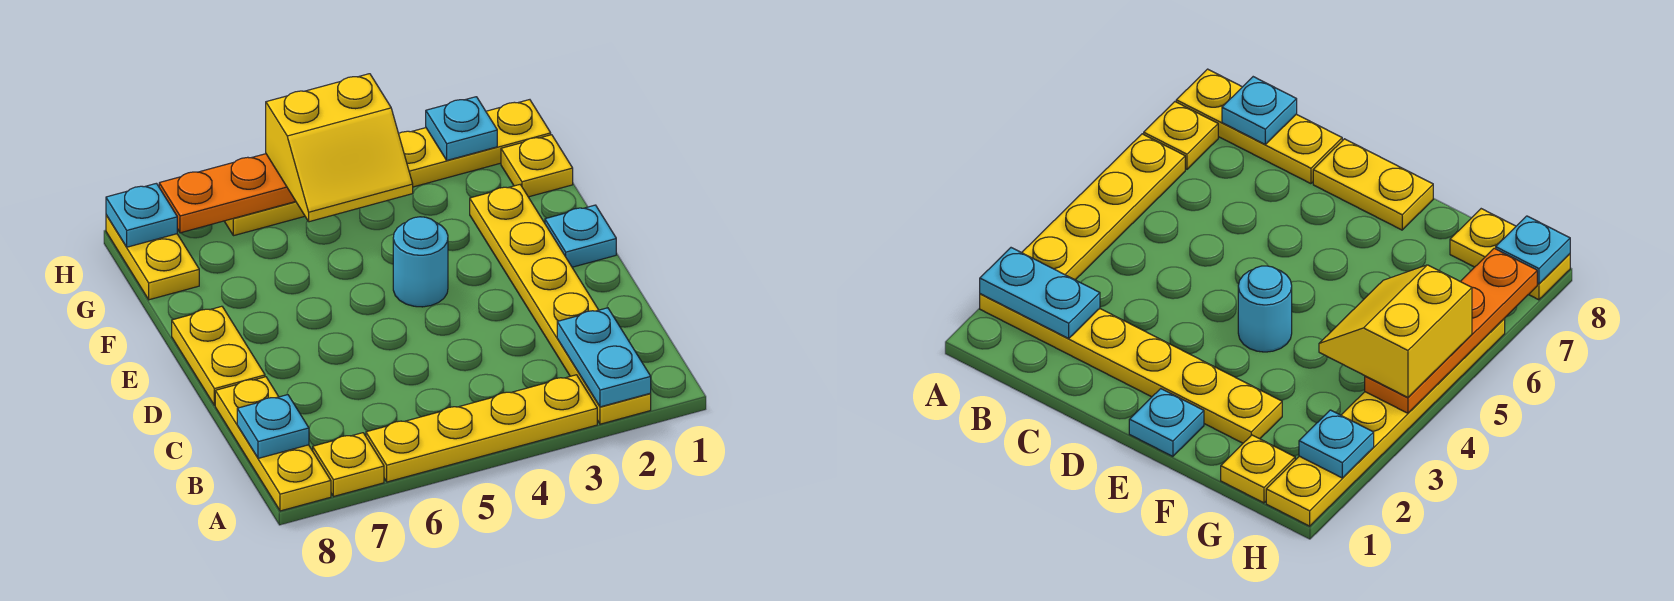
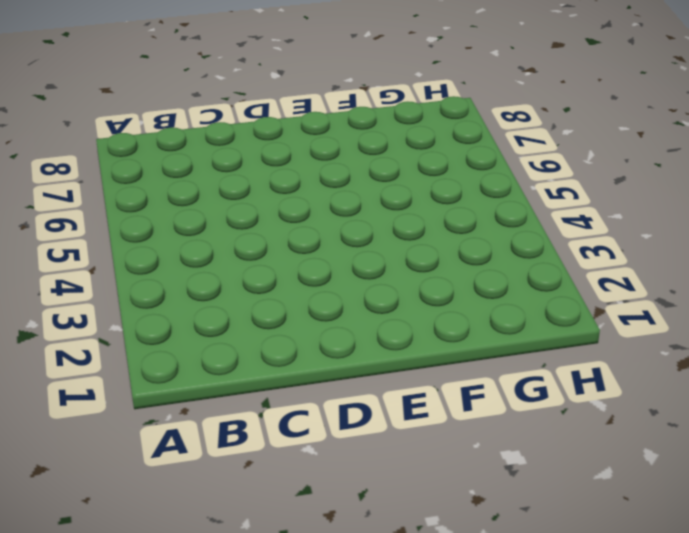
none -> yellow plate A2:F2 level 1
none -> yellow plate A3:A6 level 1
none -> yellow plate A7 level 1

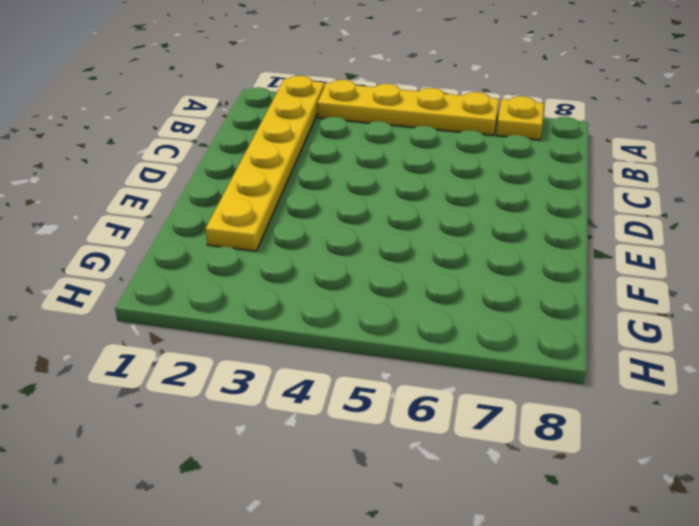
none -> yellow plate A8:C8 level 1
none -> yellow plate D8:E8 level 1
none -> cyan plate E1 level 1

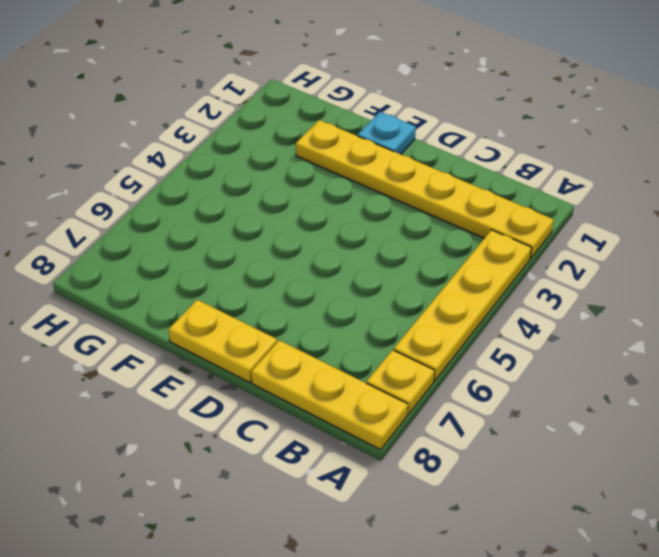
none -> cyan round brick E4 level 1
none -> yellow plate G1 level 1
none -> yellow plate G8:H8 level 1

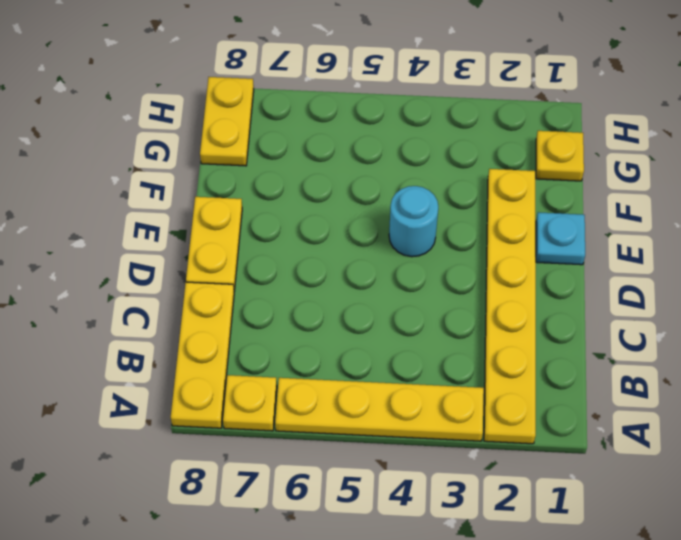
none -> yellow plate H1:H6 level 1
none -> cyan plate A2:B2 level 2
none -> cyan plate B8 level 2

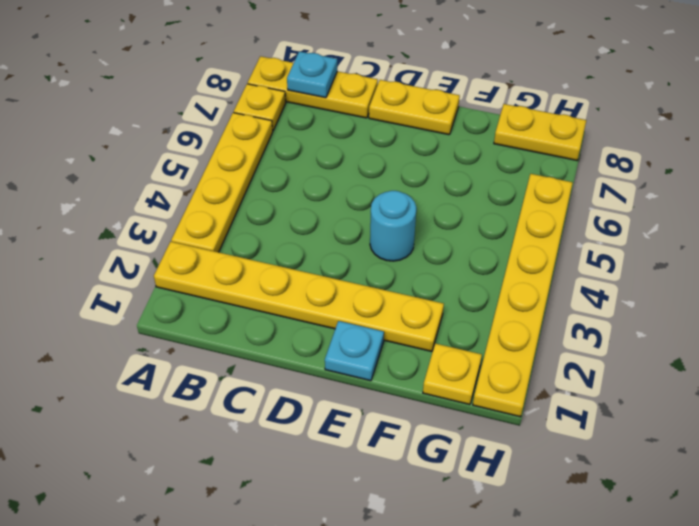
none -> cyan plate A2:B2 level 2
none -> cyan plate H2 level 2
none -> orange plate H4:H7 level 2

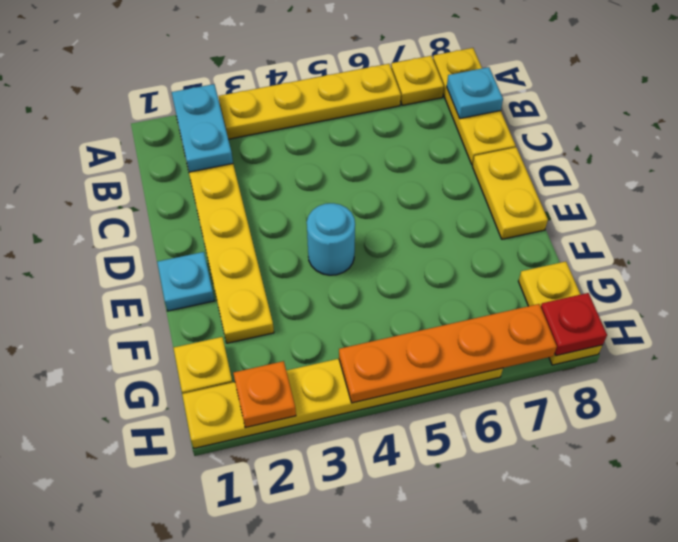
orange plate H2 level 2 -> cyan plate H2 level 2
red plate H8 level 2 -> cyan plate H8 level 2
none -> yellow slope G4:H5 level 3 top H

